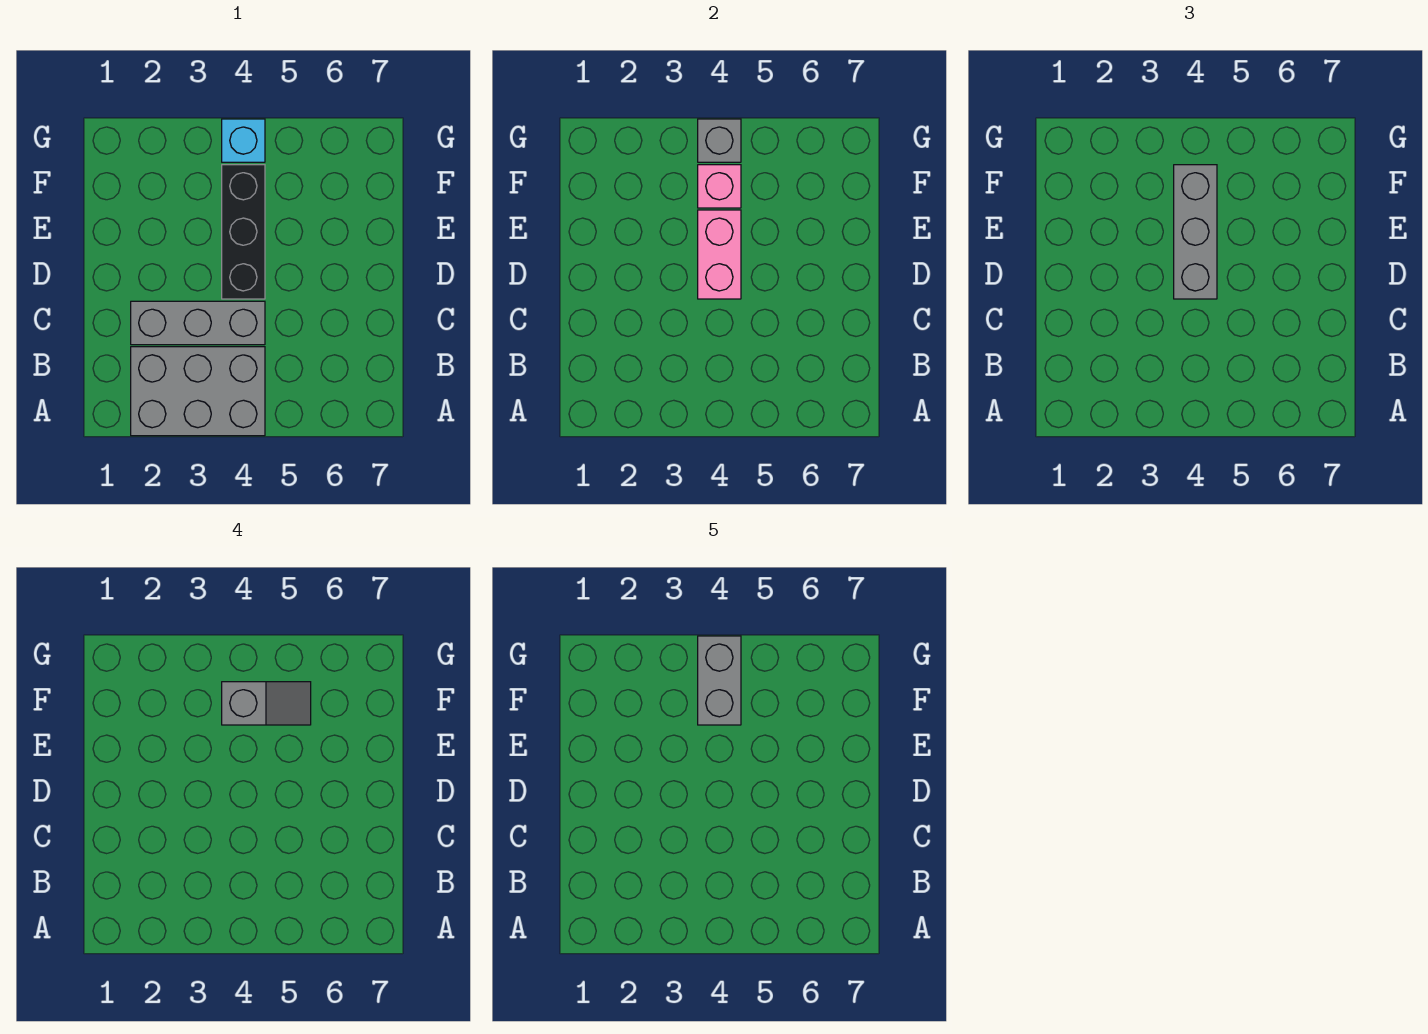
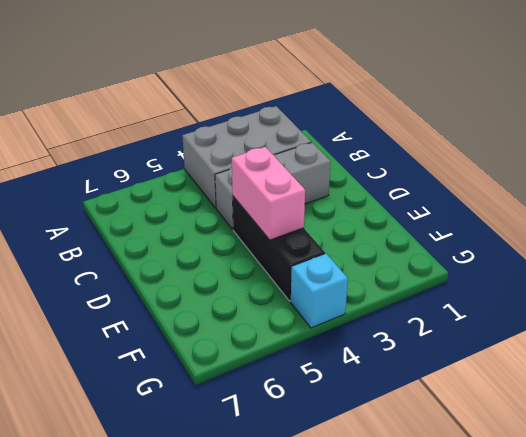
none -> pink brick F4 level 2
none -> grey brick G4 level 2

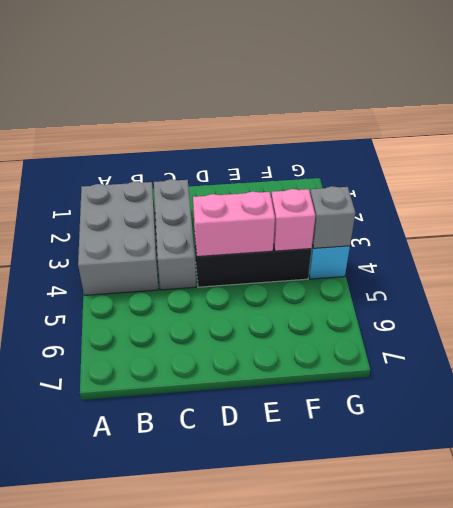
none -> grey brick D4:F4 level 3
none -> grey slope F4:F5 level 4 top 4

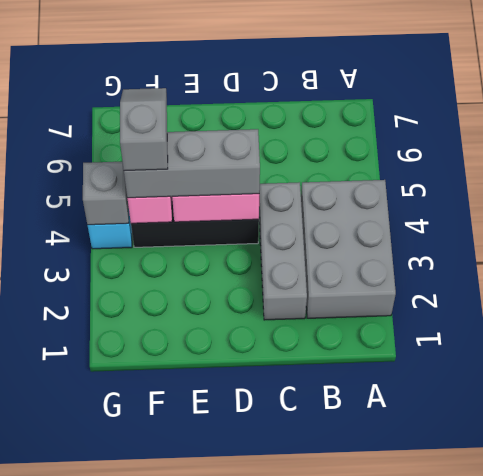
none -> grey brick F4:G4 level 5

